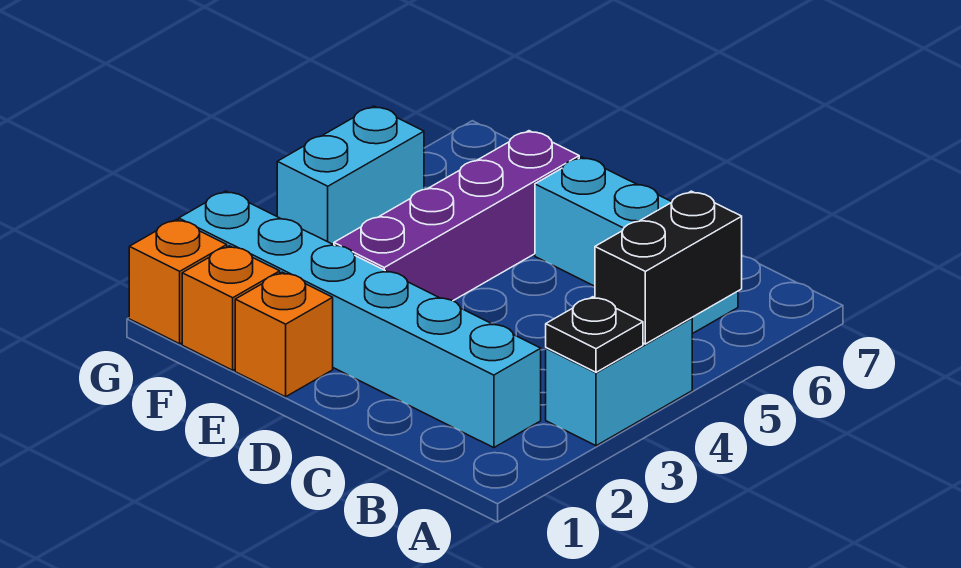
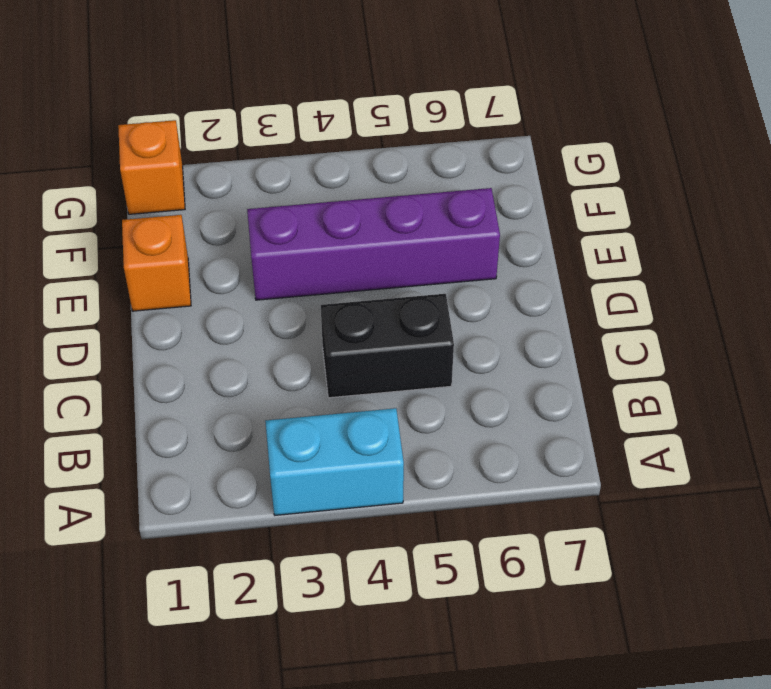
black brick C4:C5 level 1 -> black brick A4:A5 level 2
none -> cyan brick B2:G2 level 1
none -> cyan brick B6:D6 level 1

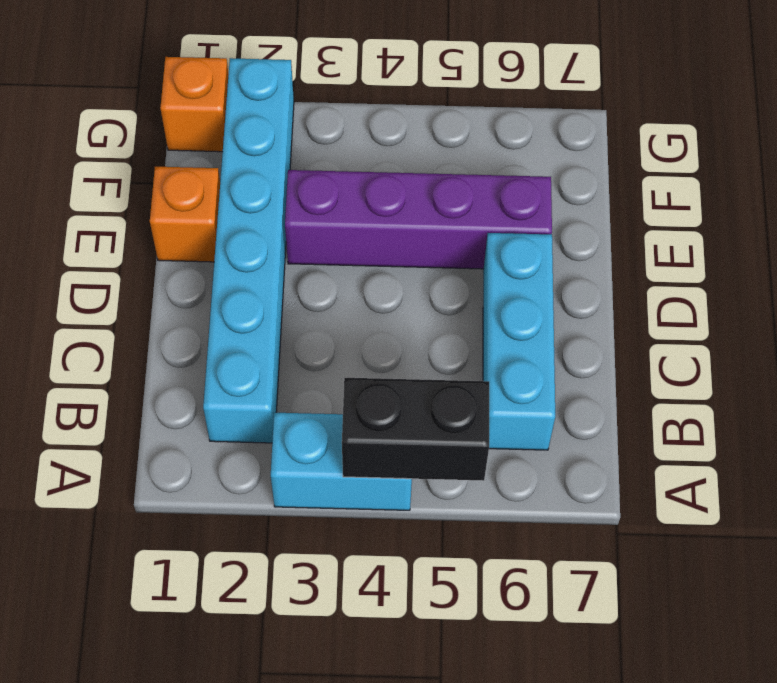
none -> orange brick F1 level 1
none -> cyan brick G4:G5 level 1

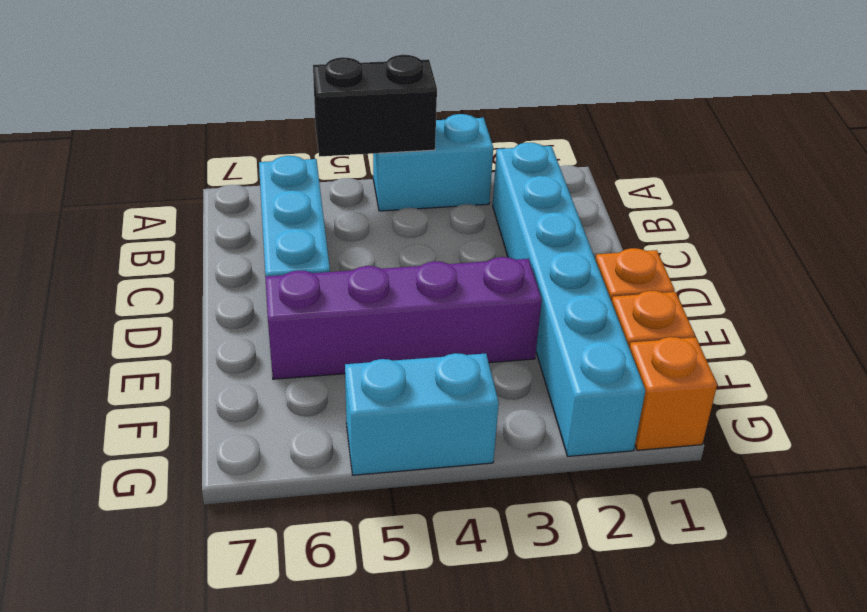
none -> black plate A3 level 2

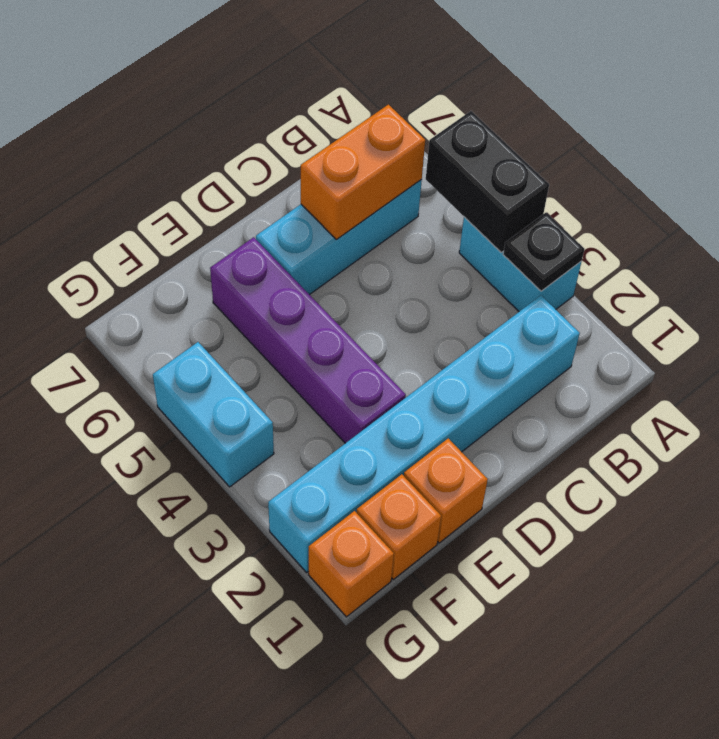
orange brick B6:C6 level 2 -> none

